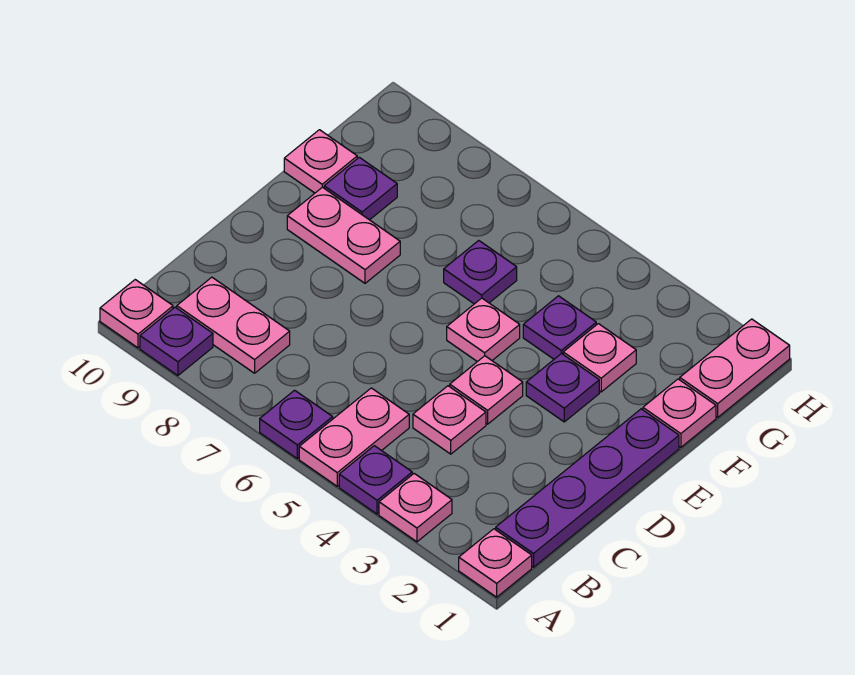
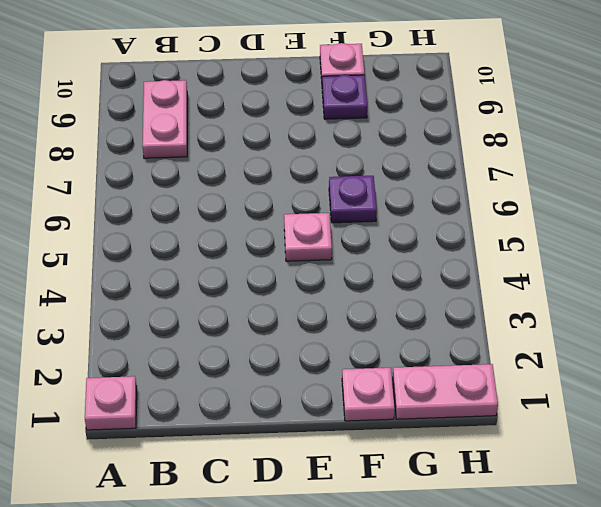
none -> pink plate A3 level 1
none -> purple plate A4 level 1
none -> pink plate A5:B5 level 1

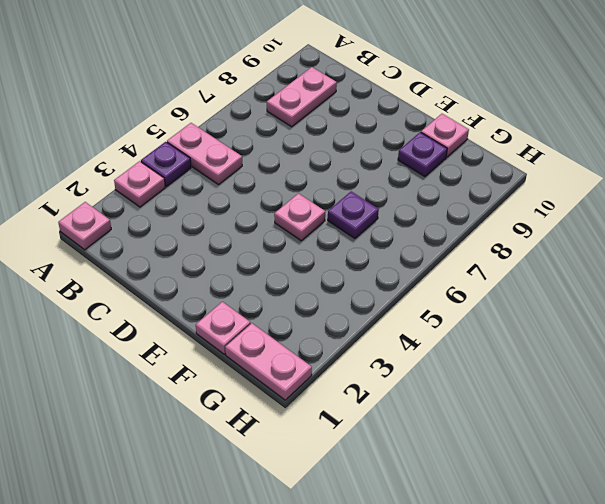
none -> purple plate A6 level 1
none -> purple plate A9 level 1
none -> pink plate A10 level 1

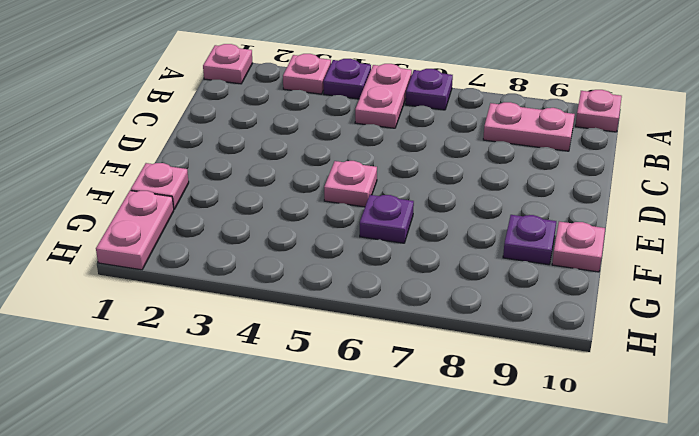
none -> purple plate A9 level 1
none -> purple plate B1:E1 level 1
none -> pink plate C4 level 1

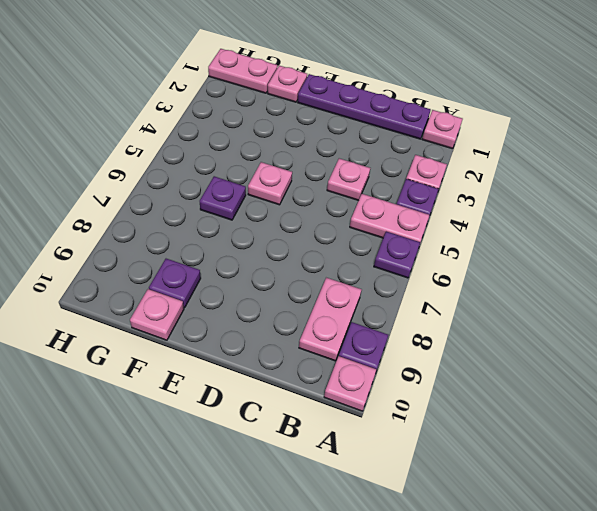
none -> pink plate D4 level 1
none -> purple plate E3 level 1
none -> pink plate E8:E9 level 1

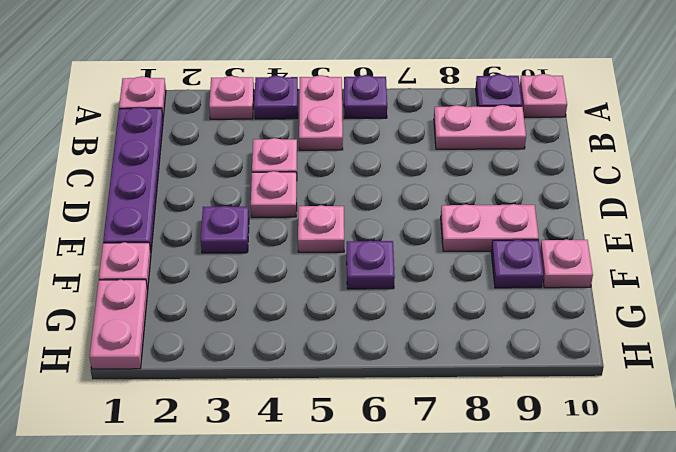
none -> pink plate F3 level 1
none -> purple plate F4 level 1

